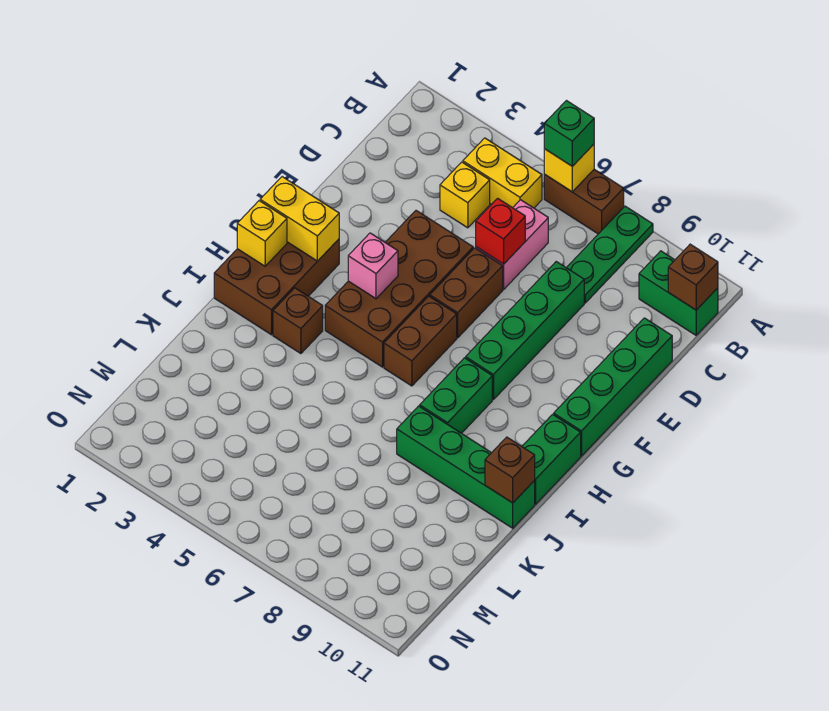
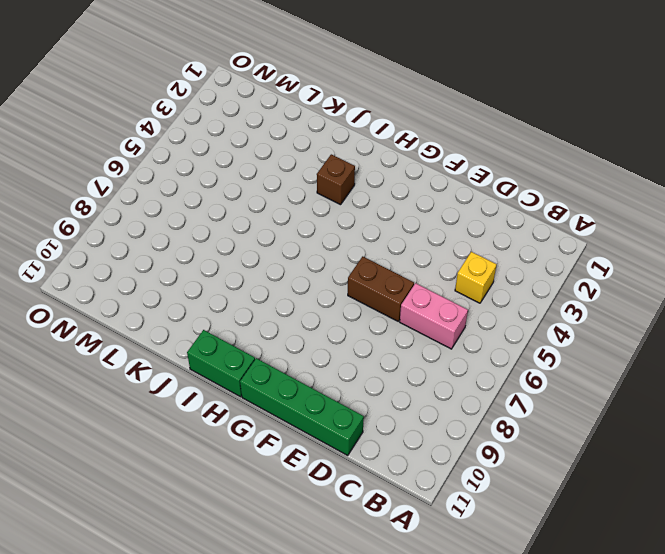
none -> brown brick A6:A7 level 1
none -> green plate A8:C8 level 1
none -> yellow brick B4:B5 level 1

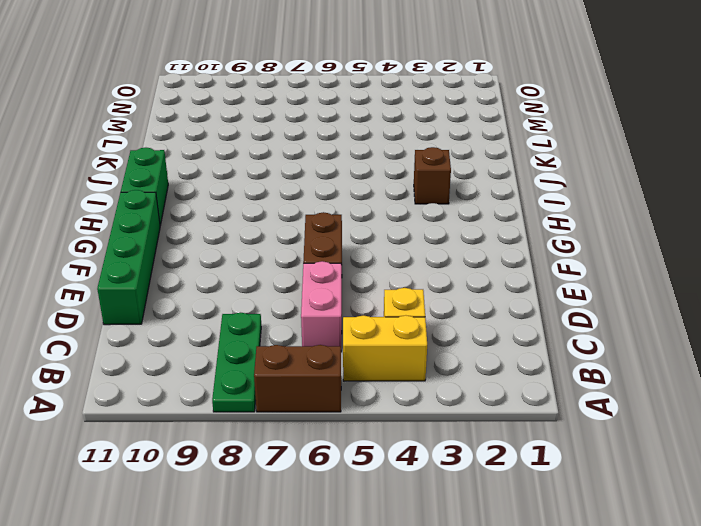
none -> green brick B10:B11 level 1
none -> green brick D8:G8 level 1
none -> brown brick E4:H5 level 1

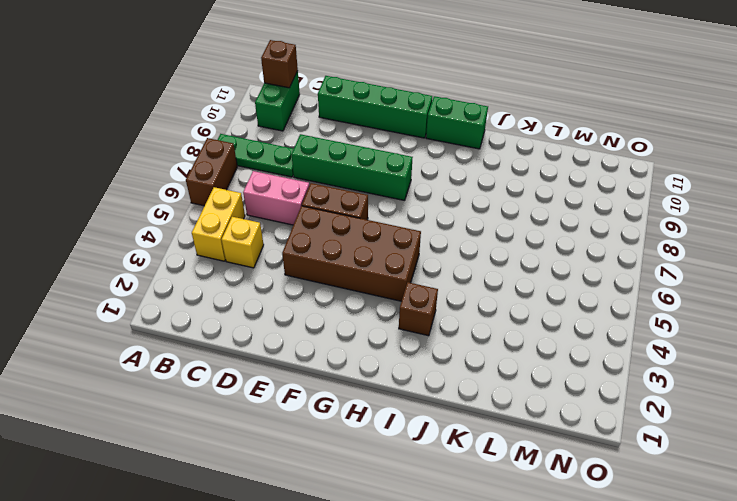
none -> brown brick G1:I2 level 1
none -> brown brick G6:H6 level 1
none -> green brick H8:I8 level 1

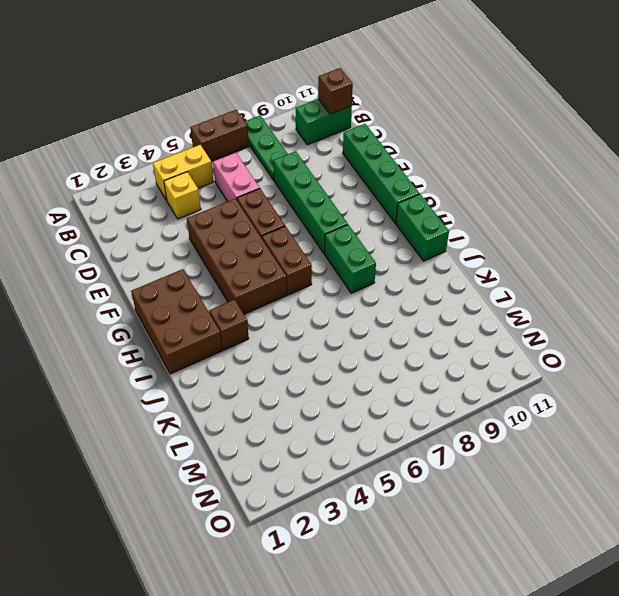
none -> green brick J8:J11 level 1
none -> yellow brick A6 level 2
none -> red brick D6 level 2

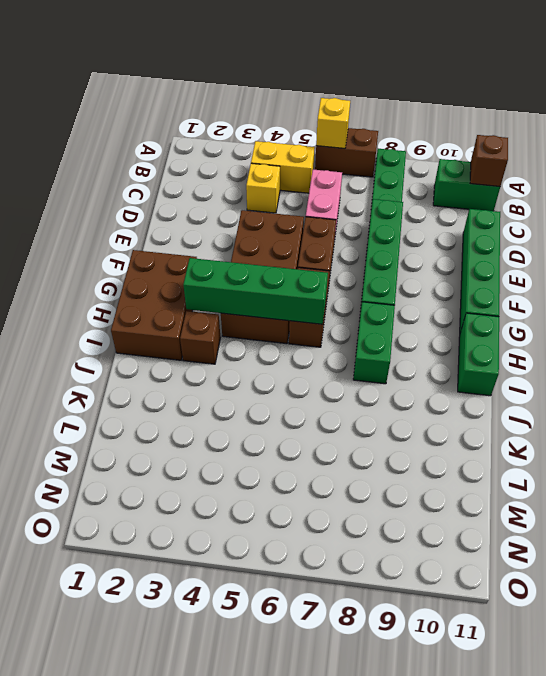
green brick H3:H6 level 2 -> green brick J8:J11 level 1
none -> red brick D6 level 2
none -> yellow brick G1:G2 level 2
none -> pink brick G4 level 2

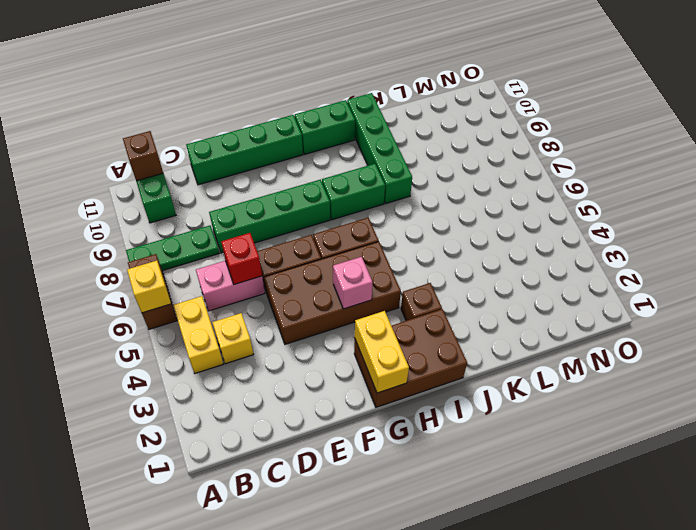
none -> yellow brick H1 level 2
none -> brown brick J11 level 2
none -> green brick A6 level 3

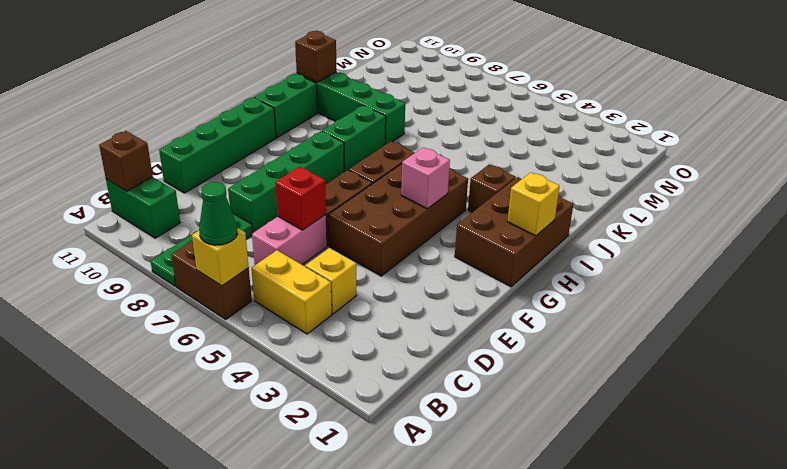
green cone A6 level 3 -> green brick A6 level 3
none -> yellow brick G1:G2 level 2

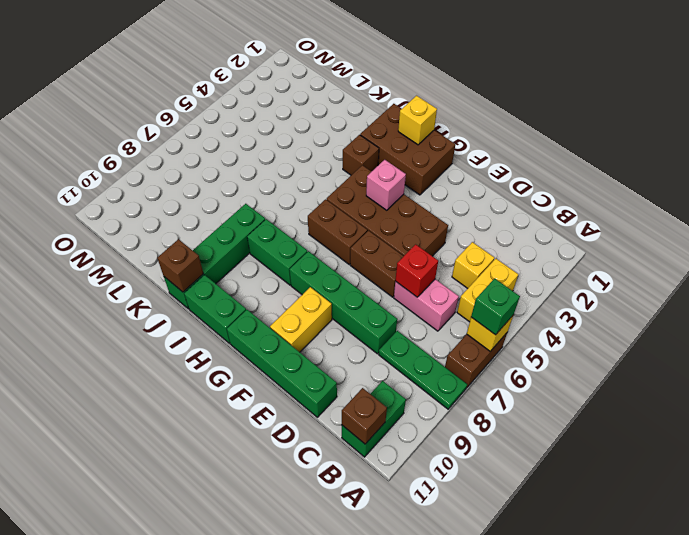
yellow brick F9:F10 level 1 -> yellow brick G1:G2 level 2

